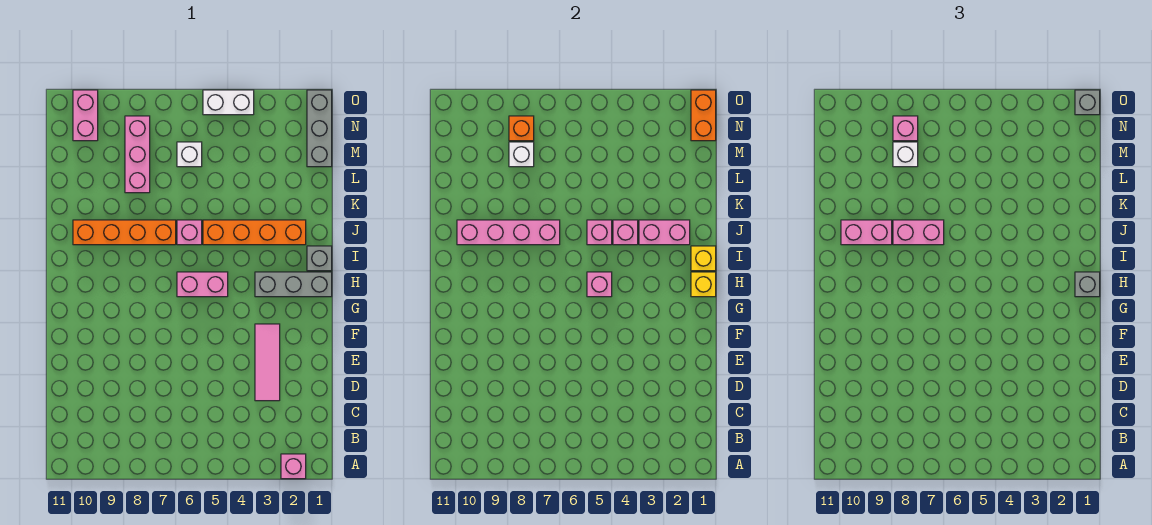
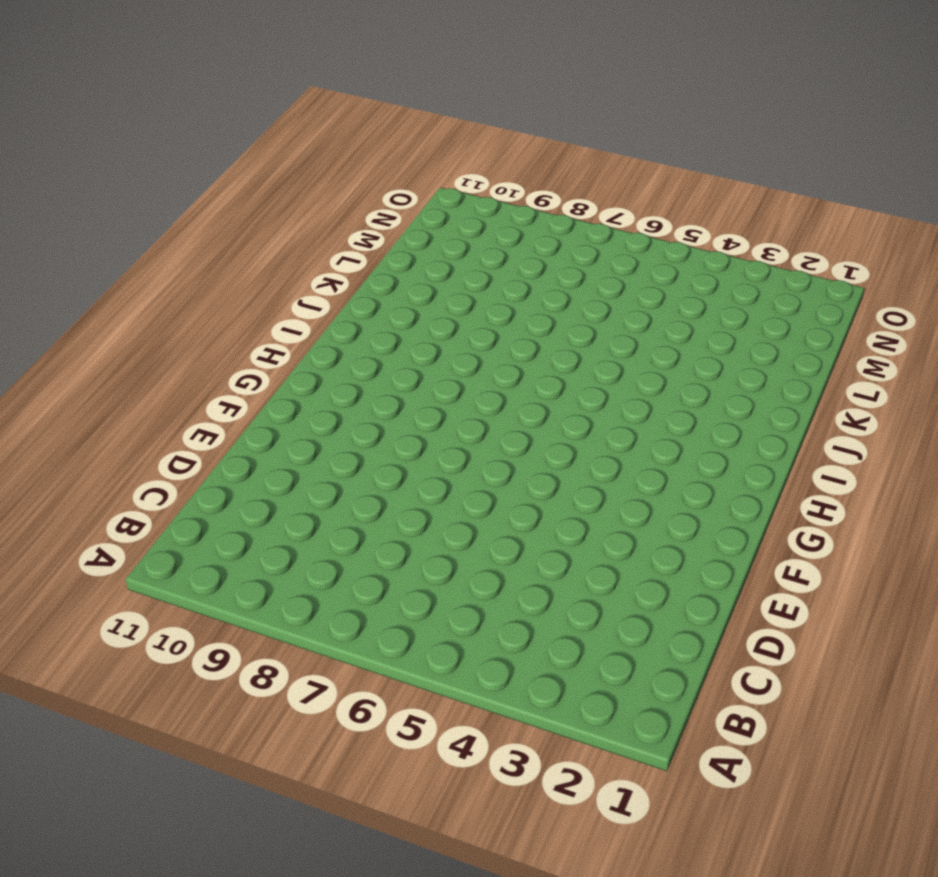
none -> pink brick A2 level 1
none -> pink tile D3:F3 level 1
none -> grey brick H1:H3 level 1

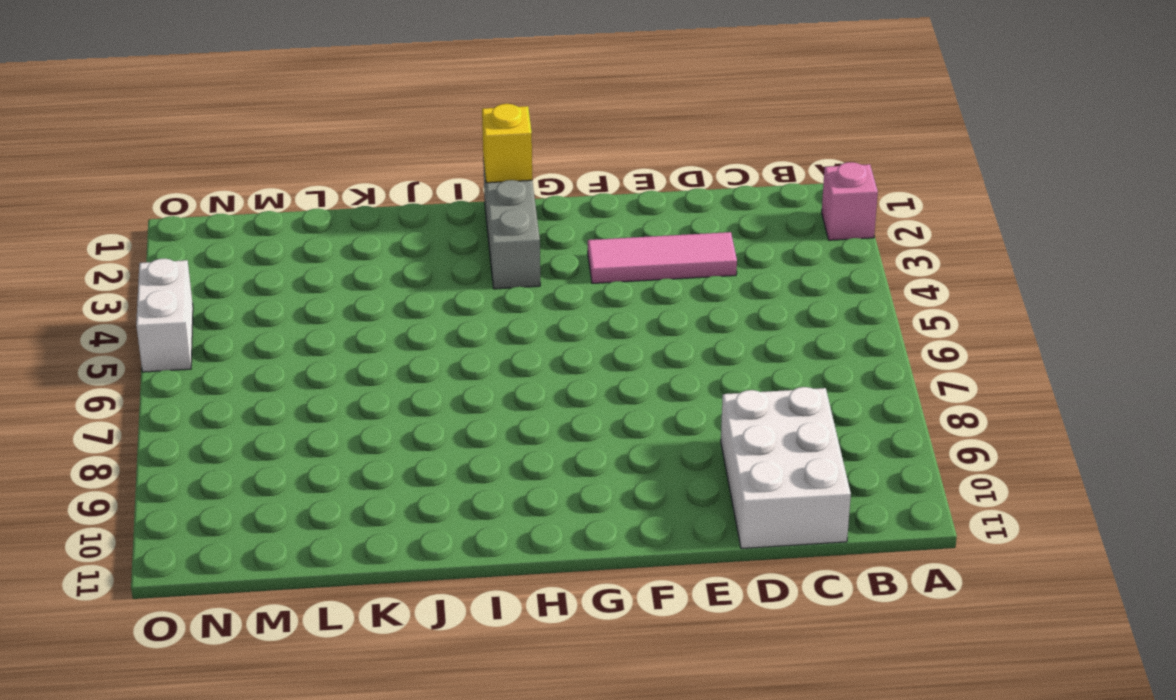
white brick C9:D11 level 1 -> none
none -> pink brick H5:H6 level 1
none -> grey brick I1 level 1
none -> orange brick J2:J5 level 1

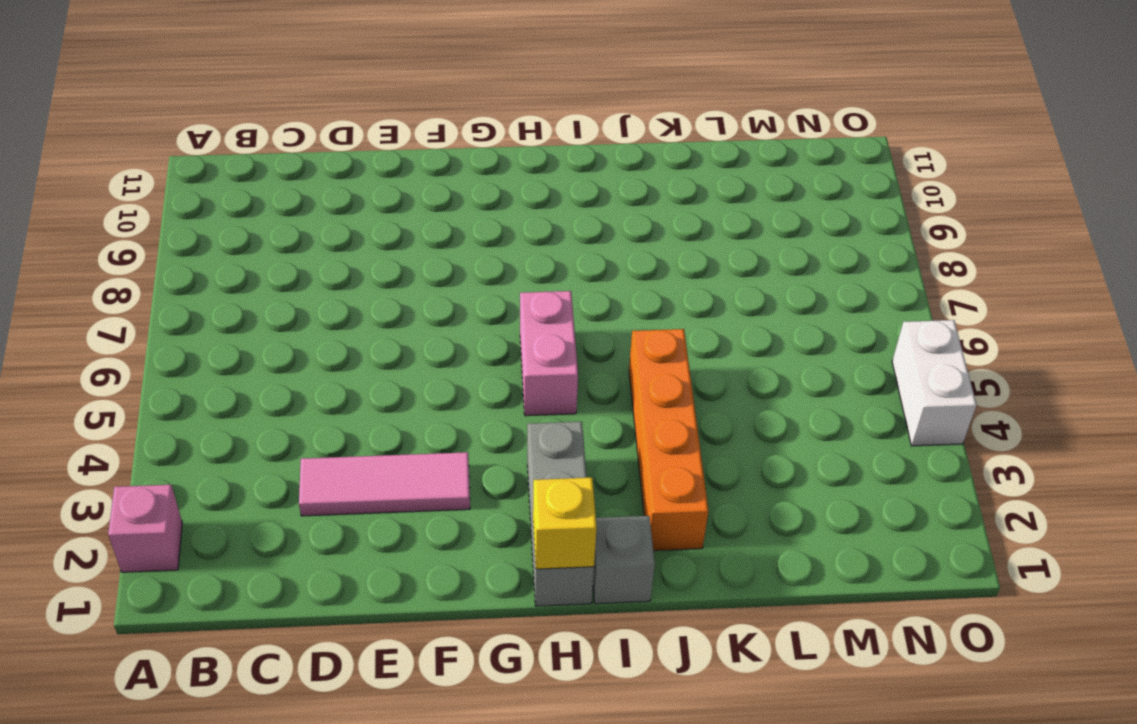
none -> pink brick J6 level 1
none -> orange brick J7:J10 level 1
none -> pink brick L8:N8 level 1

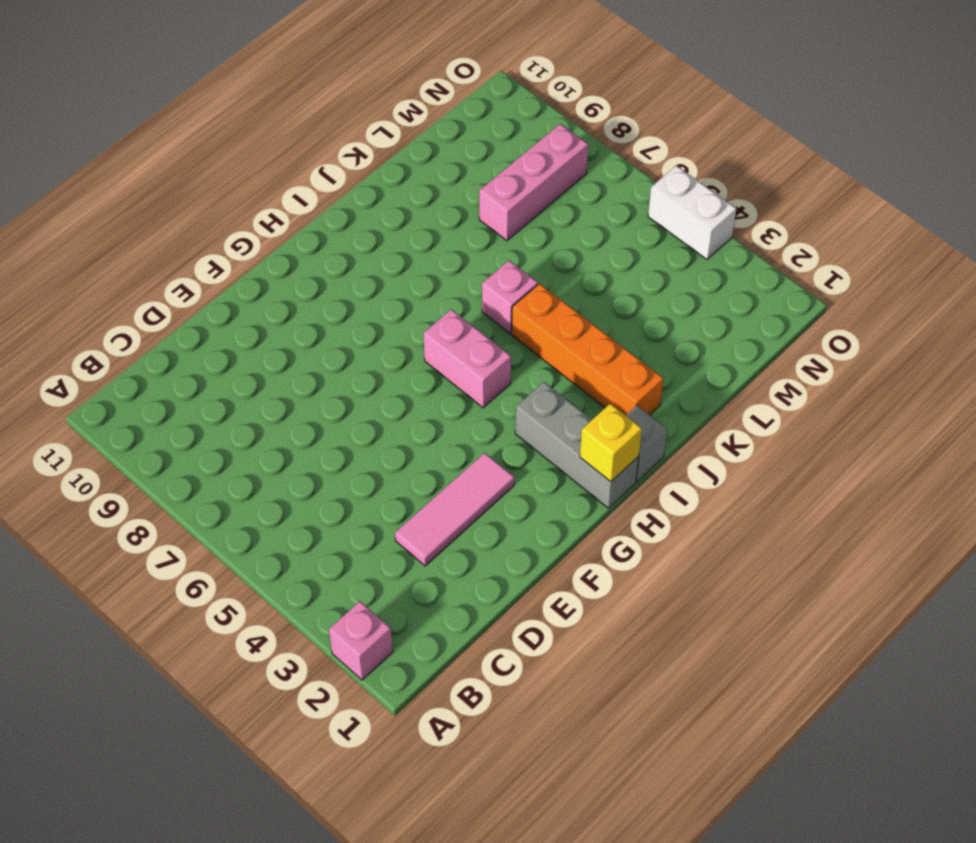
none -> orange brick J7:J10 level 1
none -> grey brick M1:O1 level 1
none -> white brick M6 level 1

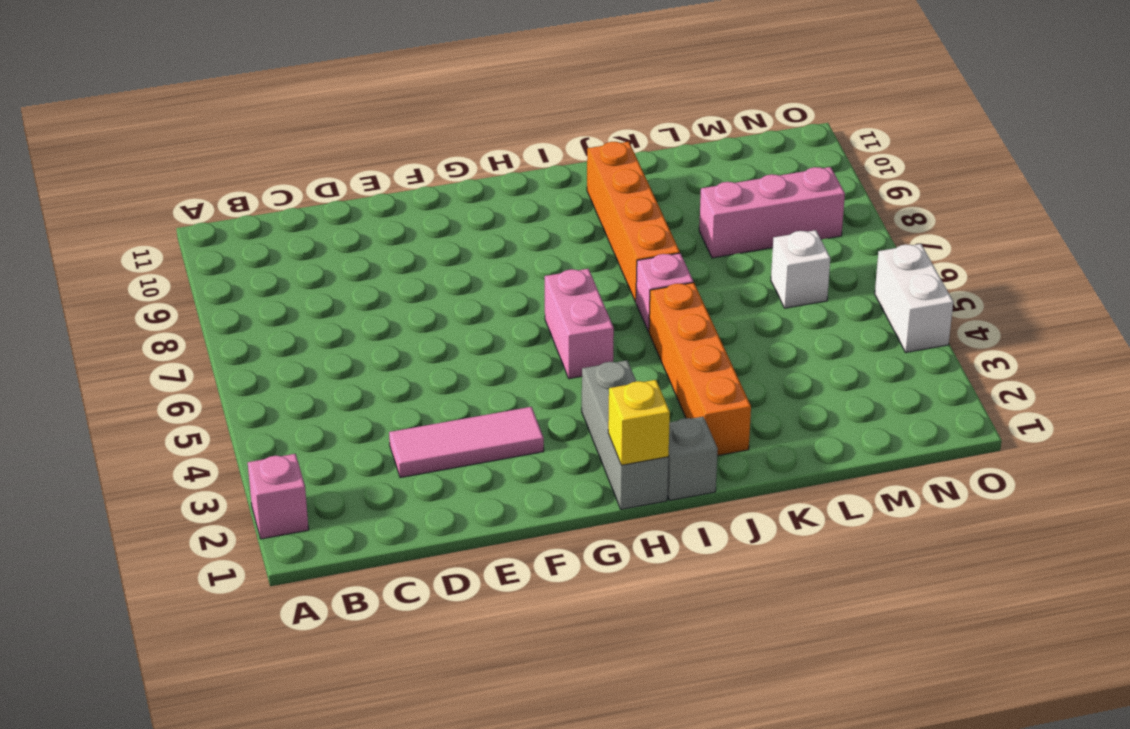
none -> grey brick M1:O1 level 1
none -> pink brick N10:O10 level 1
none -> pink brick H5 level 2

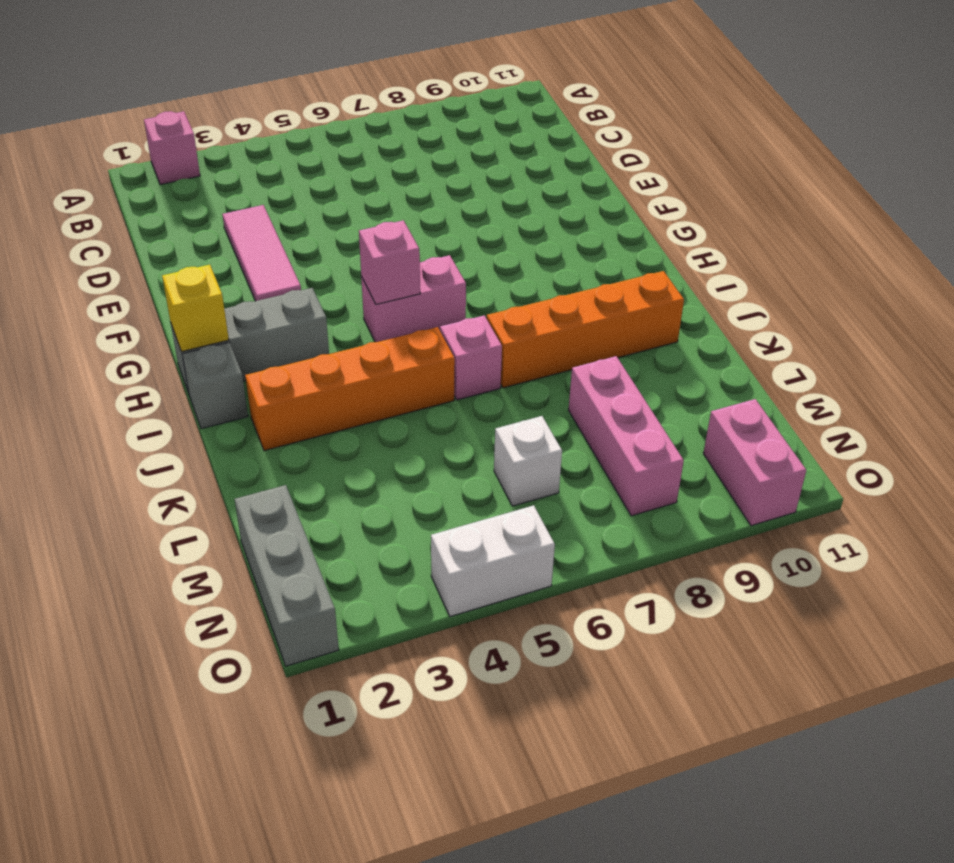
none -> yellow brick I1 level 2
none -> pink brick J2:J3 level 2
none -> pink brick J4 level 2

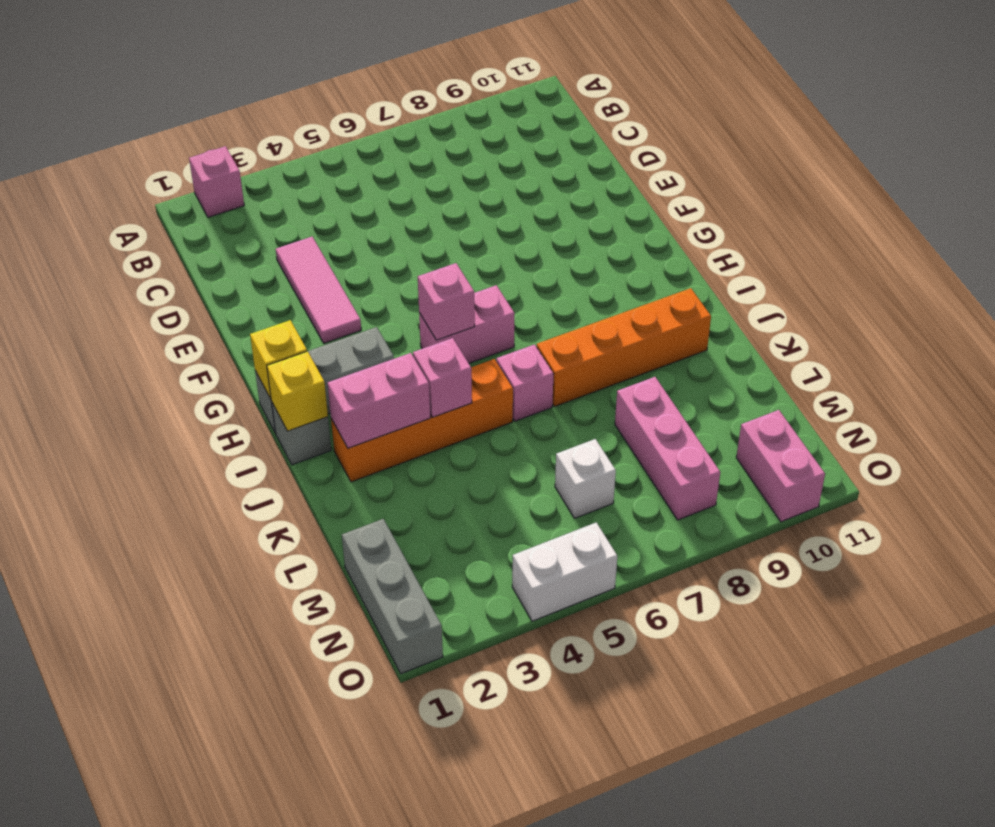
none -> pink brick J5 level 2
none -> pink brick J7:J10 level 2
none -> white brick M8 level 2

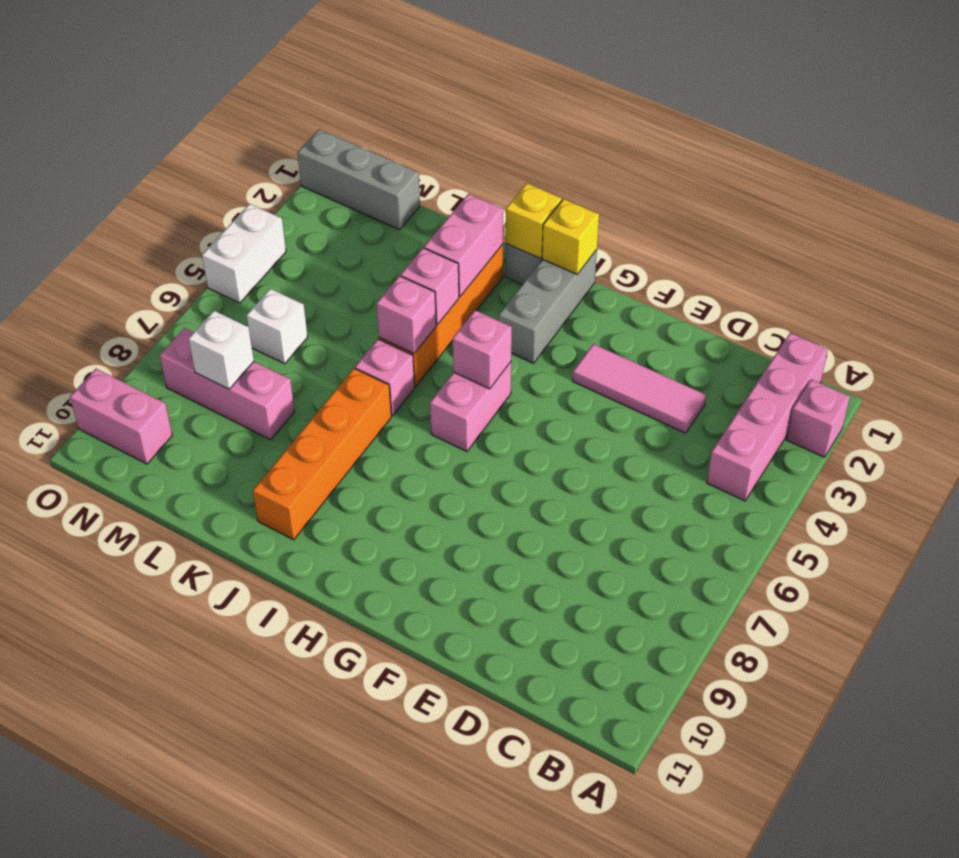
pink brick B1:B4 level 1 -> pink brick J7:J10 level 2
none -> orange brick N1:O1 level 2
none -> orange brick N8 level 2
none -> grey brick H1 level 3

